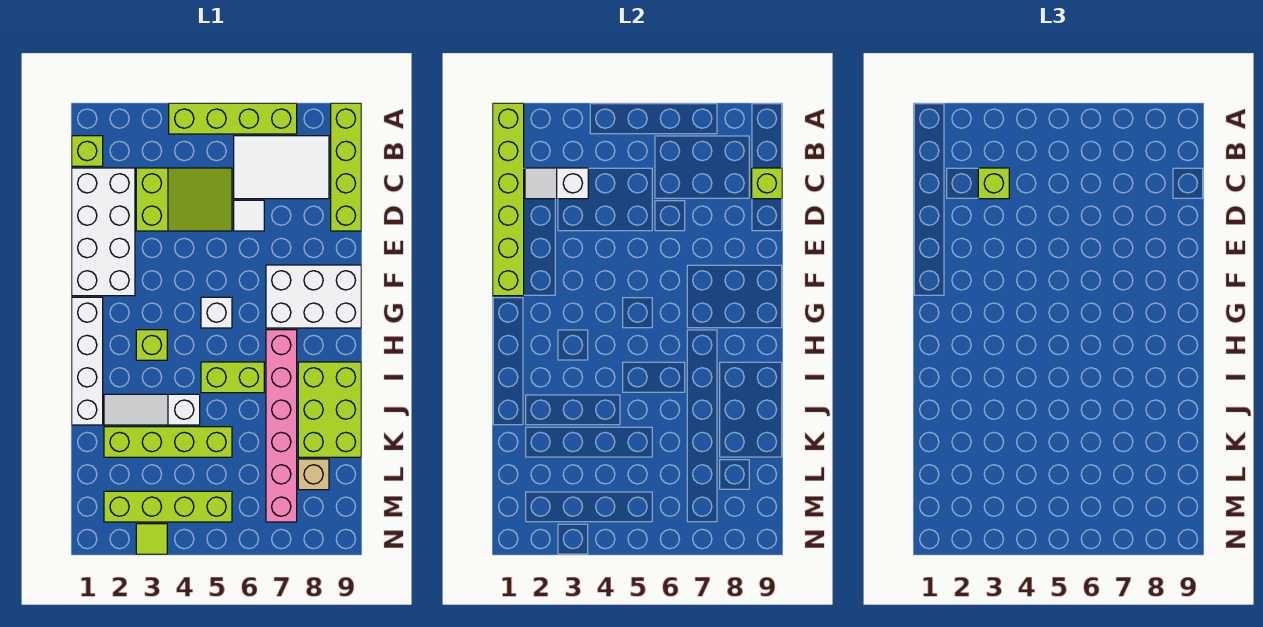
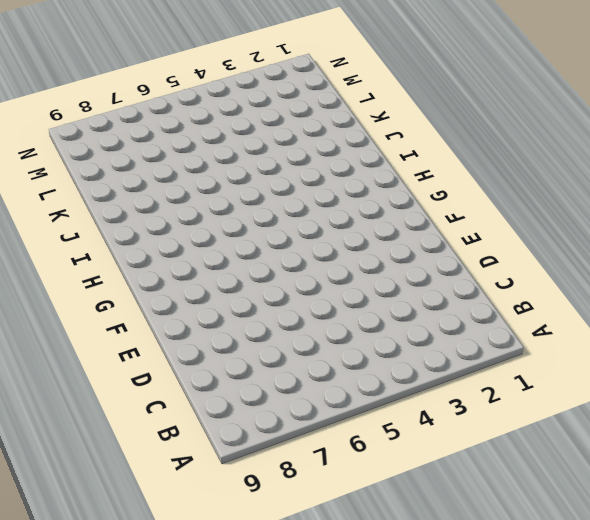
none -> lime brick A4:A7 level 1
none -> lime brick A9:D9 level 1
none -> lime brick B1 level 1

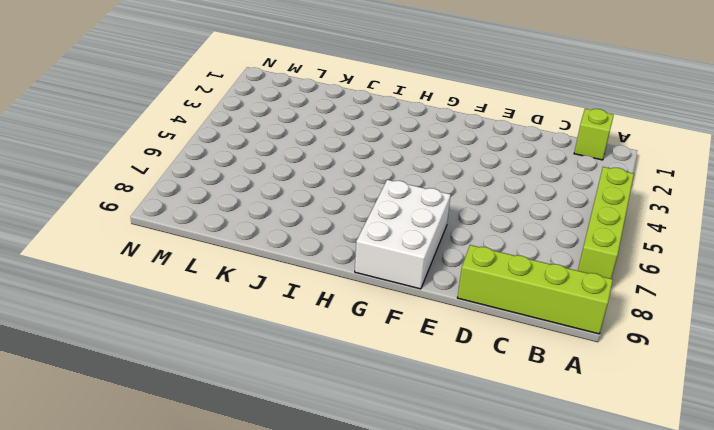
none -> white tile B6:C8 level 1
none -> white brick C1:F2 level 1
none -> lime slope C3:D5 level 1 top 3

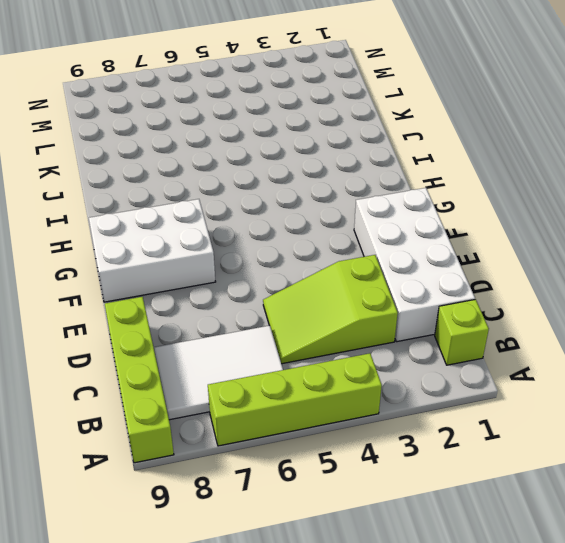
none -> white tile D6 level 1
none -> white brick G1:J1 level 1
none -> white brick G5 level 1

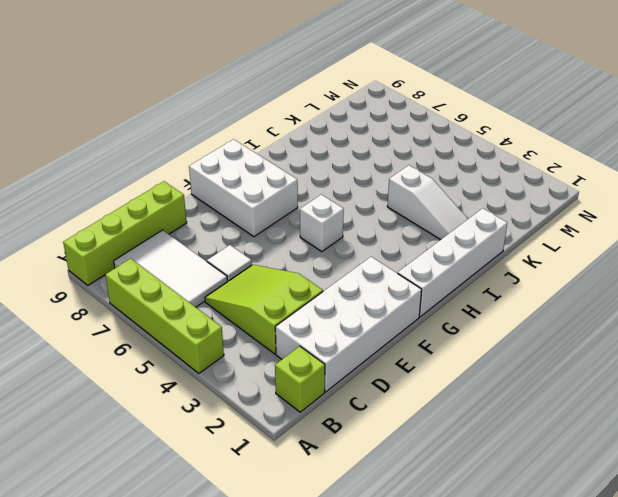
none -> lime brick H3 level 1
none -> pink brick H7:M7 level 1
none -> lime brick I5:I6 level 1

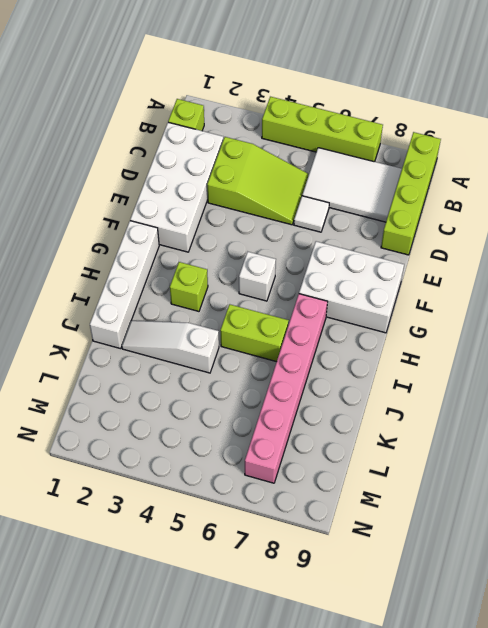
none -> lime brick I8:K9 level 1
none -> lime brick K2:K5 level 1
none -> tan brick L8 level 1

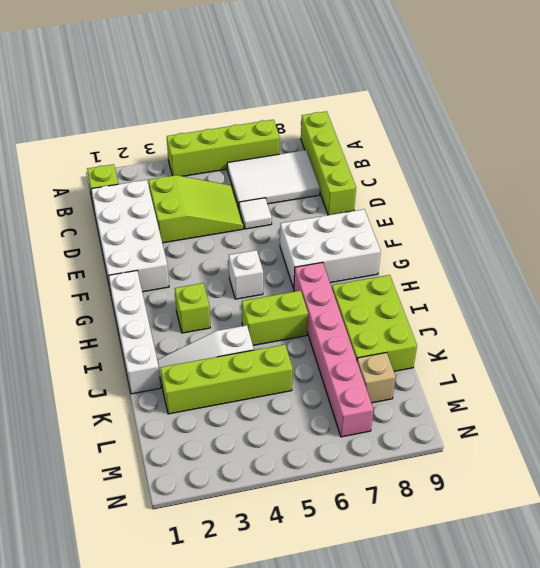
none -> lime brick M2:M5 level 1
none -> lime tile N3 level 1
none -> lime brick A1:F1 level 2

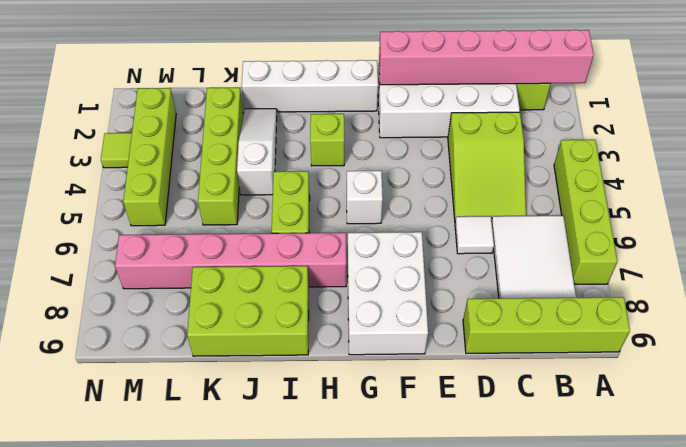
pink brick A1:F1 level 2 -> lime brick A1:F1 level 2
none -> tan brick L8 level 1
none -> white slope C2:C3 level 2 top 3
none -> lime brick C9 level 2

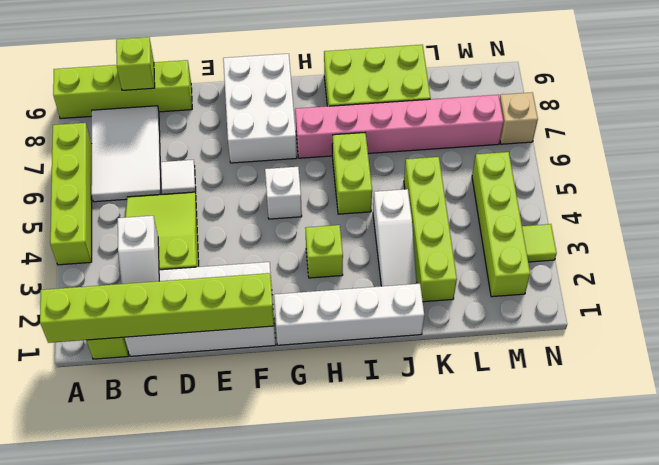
tan brick N7 level 1 -> tan brick L8 level 1
none -> lime brick C3 level 3

